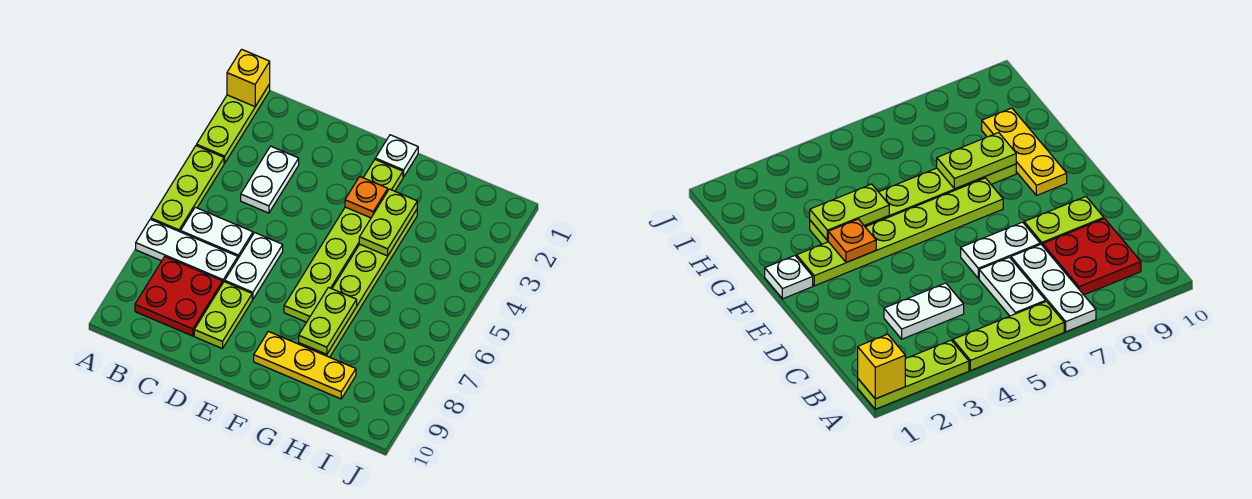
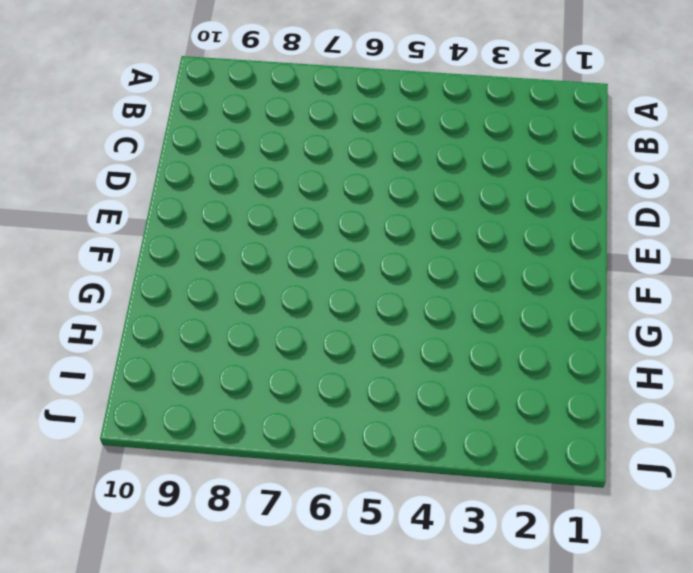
none -> lime plate A1:A3 level 1
none -> lime plate A4:A6 level 1
none -> white plate A7:C7 level 1

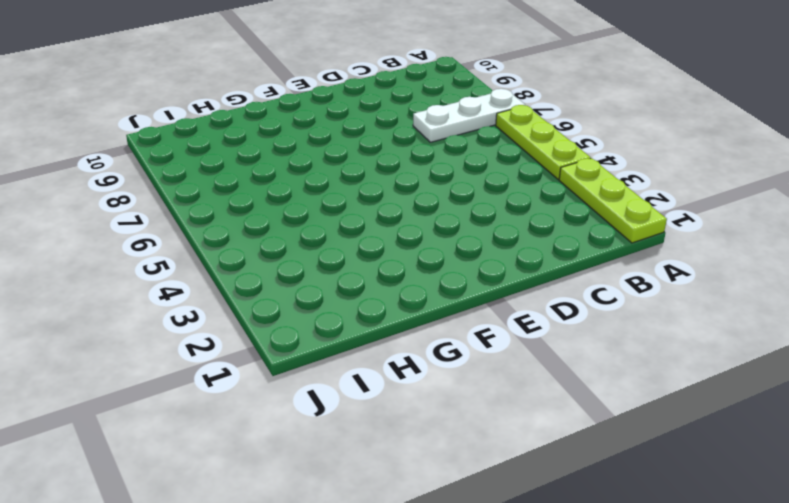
none -> white plate B6:C6 level 1
none -> red plate B8:C9 level 1
none -> white plate C3:C4 level 1

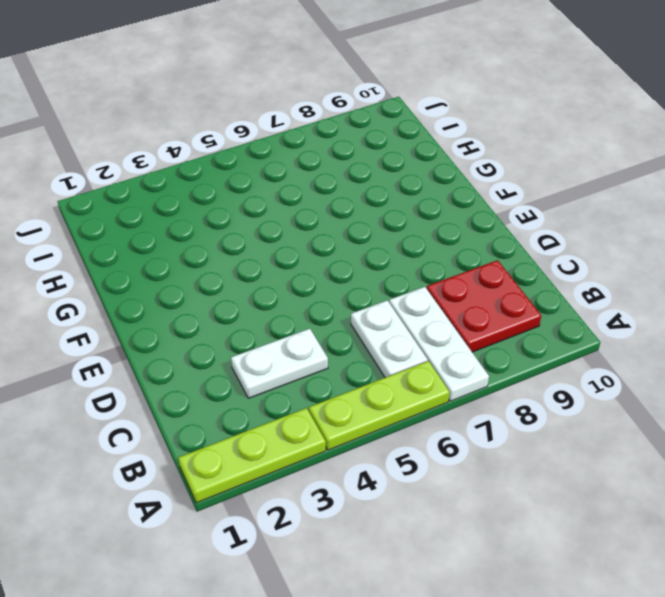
none -> white plate D6:D7 level 1
none -> lime plate D8:D9 level 1
none -> white plate F1 level 1

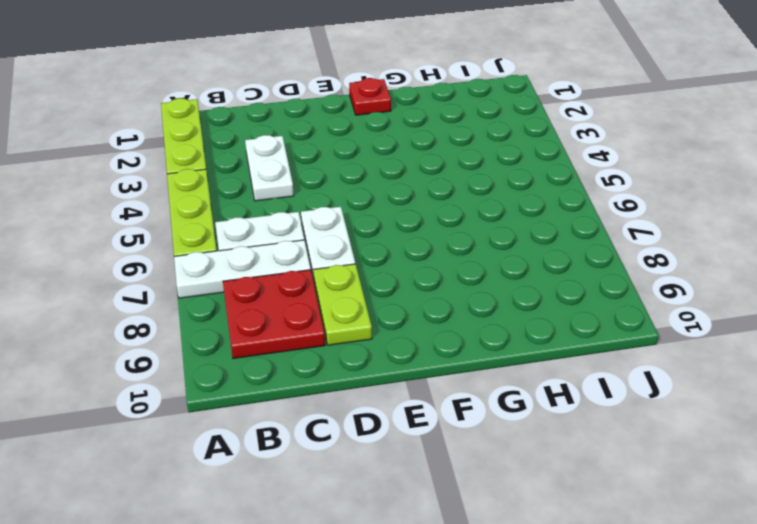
red plate F1 level 1 -> white plate F1 level 1
none -> lime plate F2:F7 level 1
none -> yellow plate F9:H9 level 1
none -> lime plate G3:G8 level 1

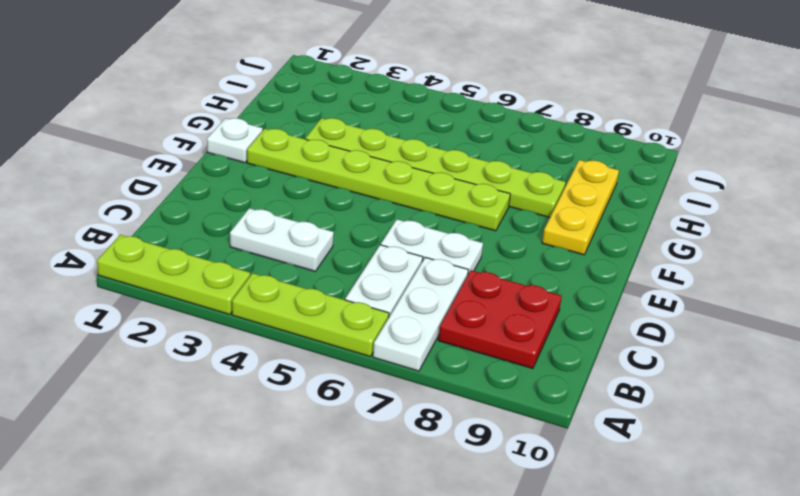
none -> lime plate D8:D9 level 1
none -> yellow brick A1 level 2
none -> orange plate F3 level 2

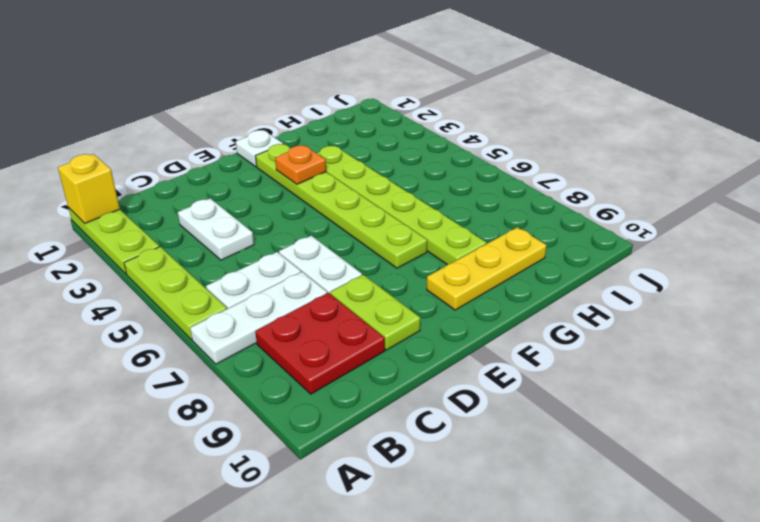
none -> lime plate G3:G4 level 2
none -> lime plate G7:G8 level 2

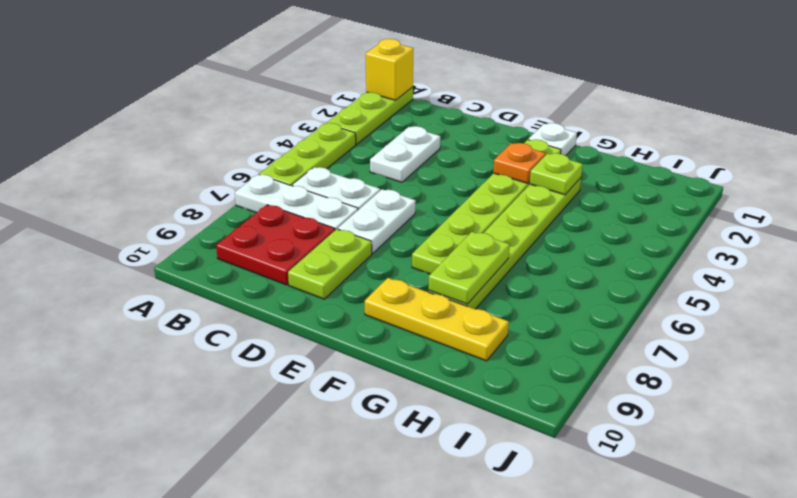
lime plate G3 level 2 -> lime plate G3:G4 level 2

